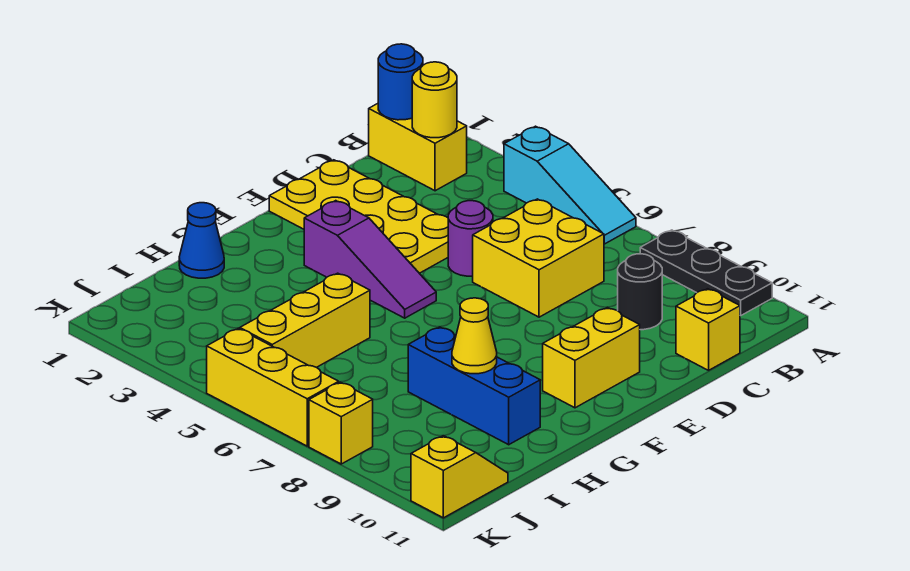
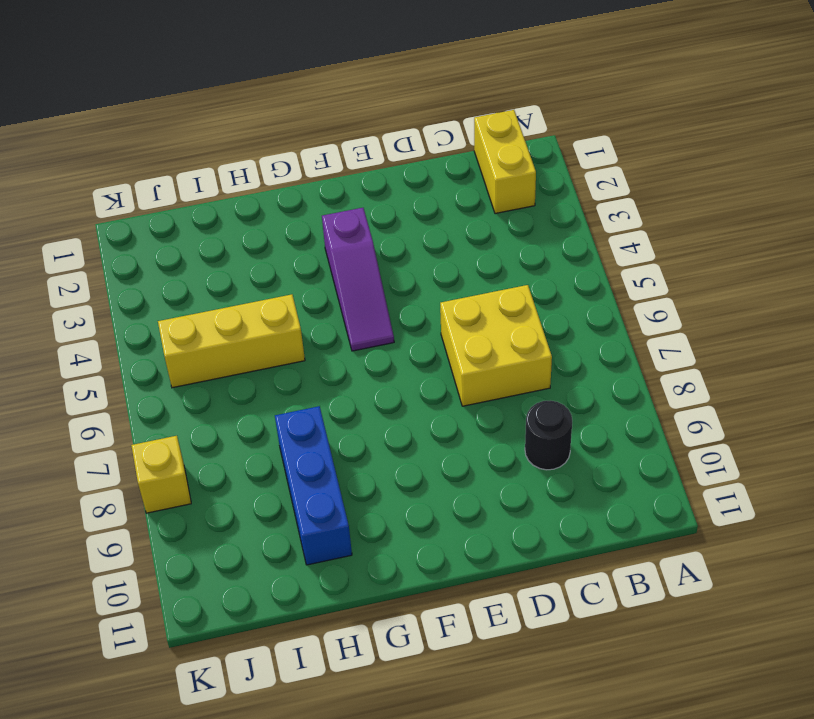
none -> cyan slope A4:A6 level 1 top 4
none -> black plate A8:A10 level 1
none -> yellow brick C11 level 1

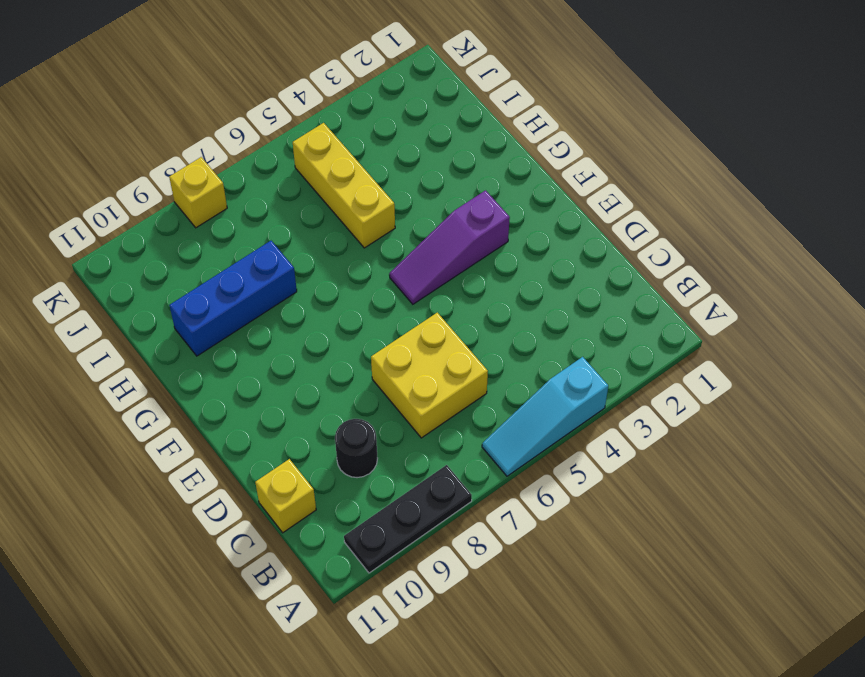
none -> yellow brick B1:B2 level 1
none -> yellow plate D1:E4 level 1
none -> purple round brick D5 level 1

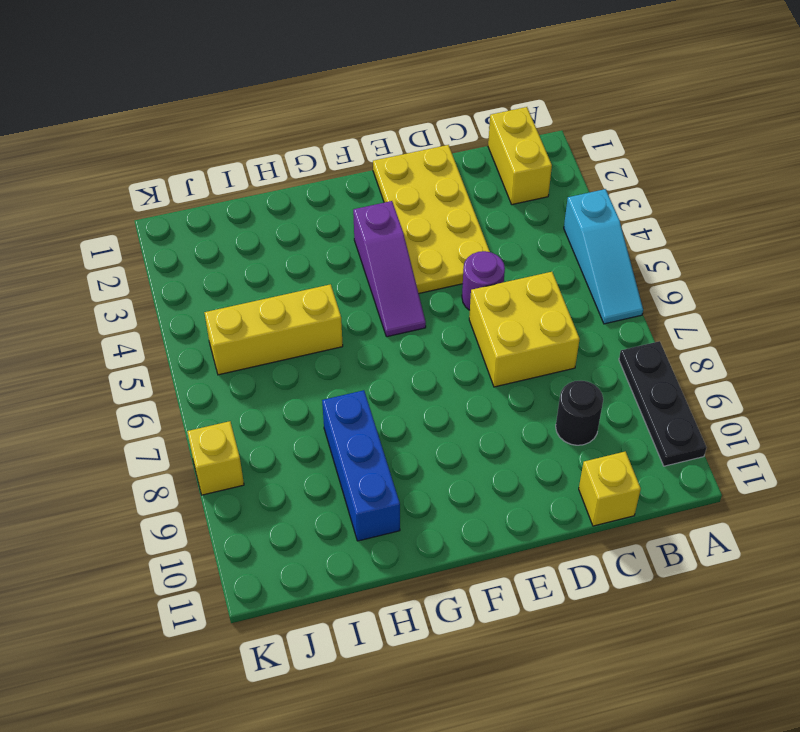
none -> yellow brick E10:F10 level 1
none -> blue cone H1 level 1
none -> yellow slope J11:K11 level 1 top K

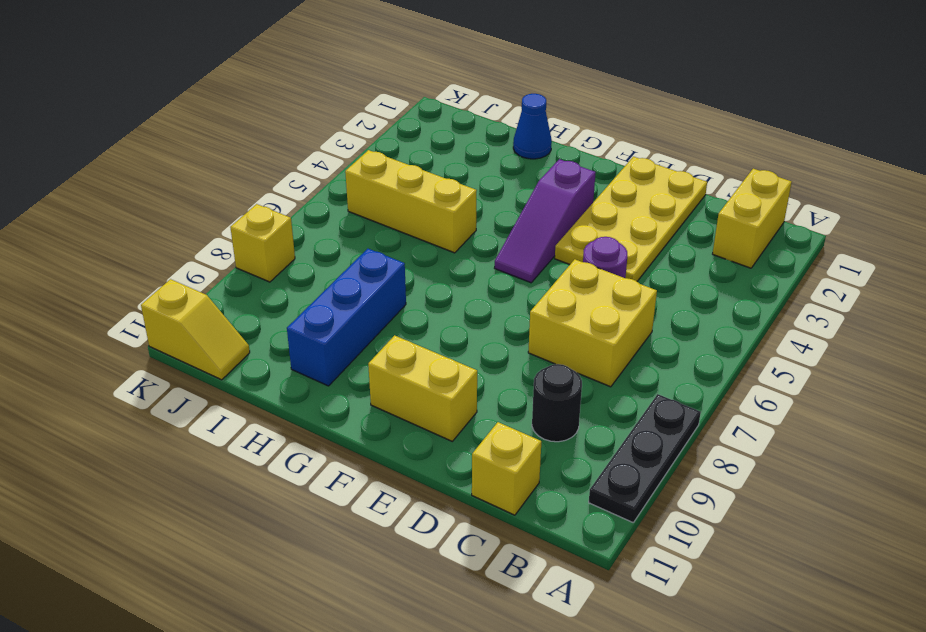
none -> cyan slope A4:A6 level 1 top 4
none -> yellow brick K5:K7 level 1
none -> blue round brick B1 level 2

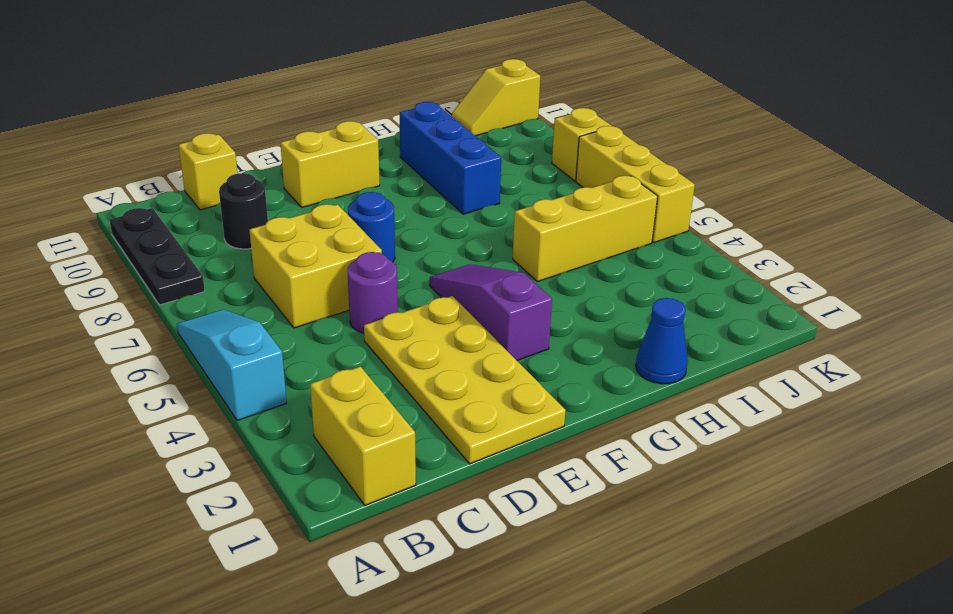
blue round brick E7 level 1 -> blue round brick B1 level 2
none -> yellow round brick B2 level 2
none -> yellow cone H9 level 2

